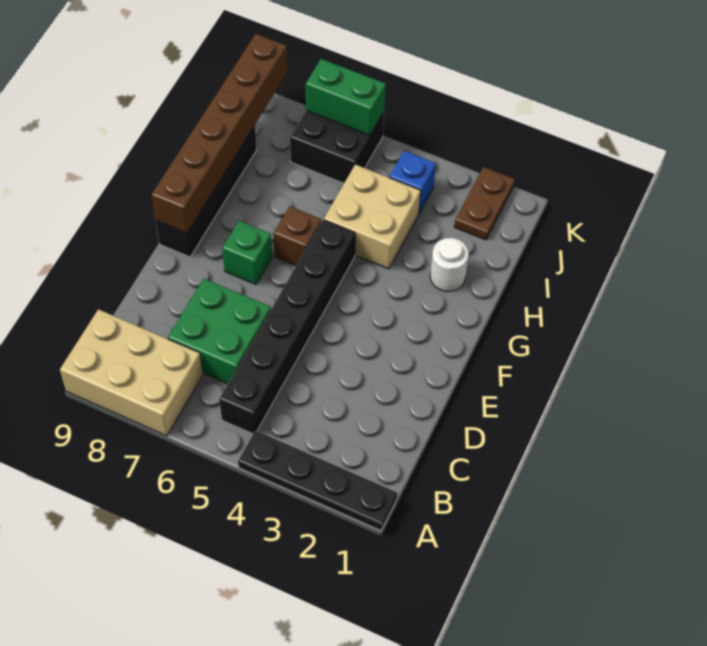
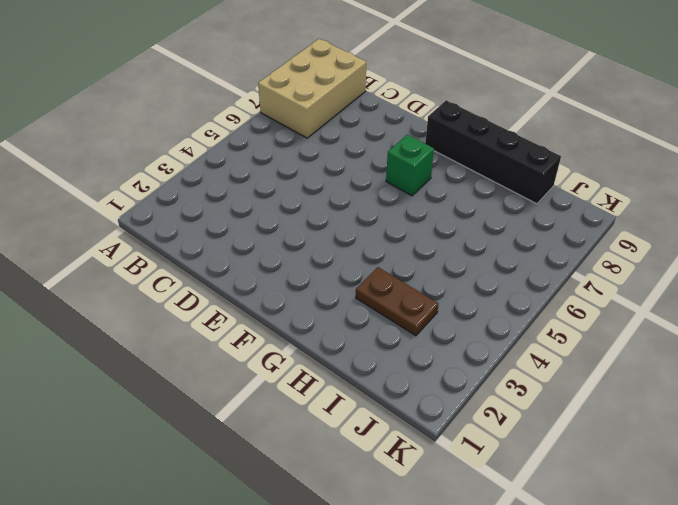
brown plate H3:I3 level 1 -> brown plate J2:K2 level 1
none -> black plate A1:A4 level 1
none -> black brick B5:G5 level 1
none -> green brick C6:D7 level 1

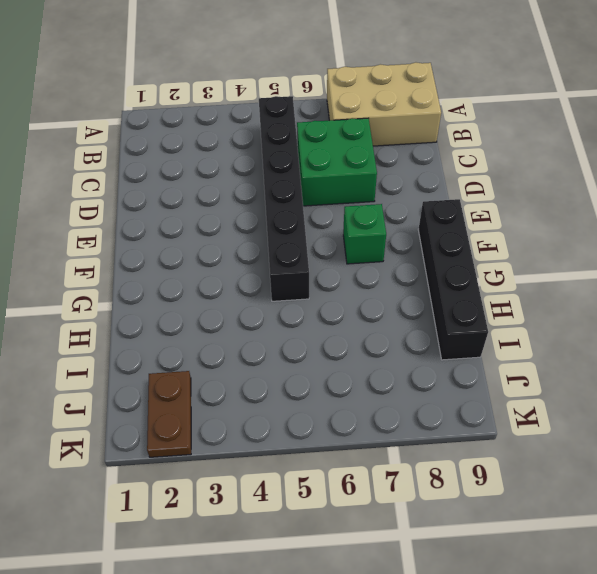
none -> black plate A1:A4 level 1
none -> brown brick G6 level 1
none -> white round brick H2 level 1

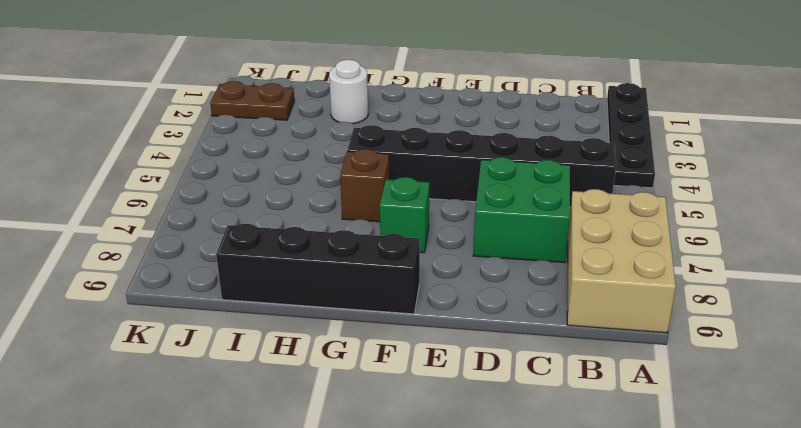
none -> tan brick H4:I5 level 1
none -> blue brick J4 level 1
none -> black brick J6:K7 level 1

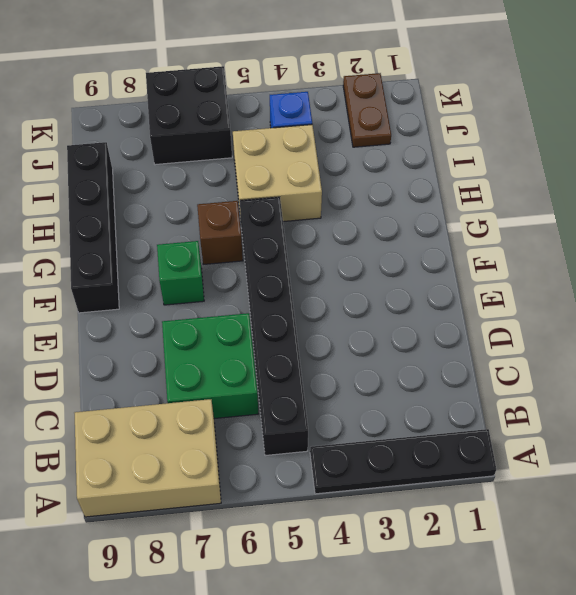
none -> white round brick H2 level 1
none -> brown brick F9:K9 level 2
none -> green brick K6:K7 level 2

